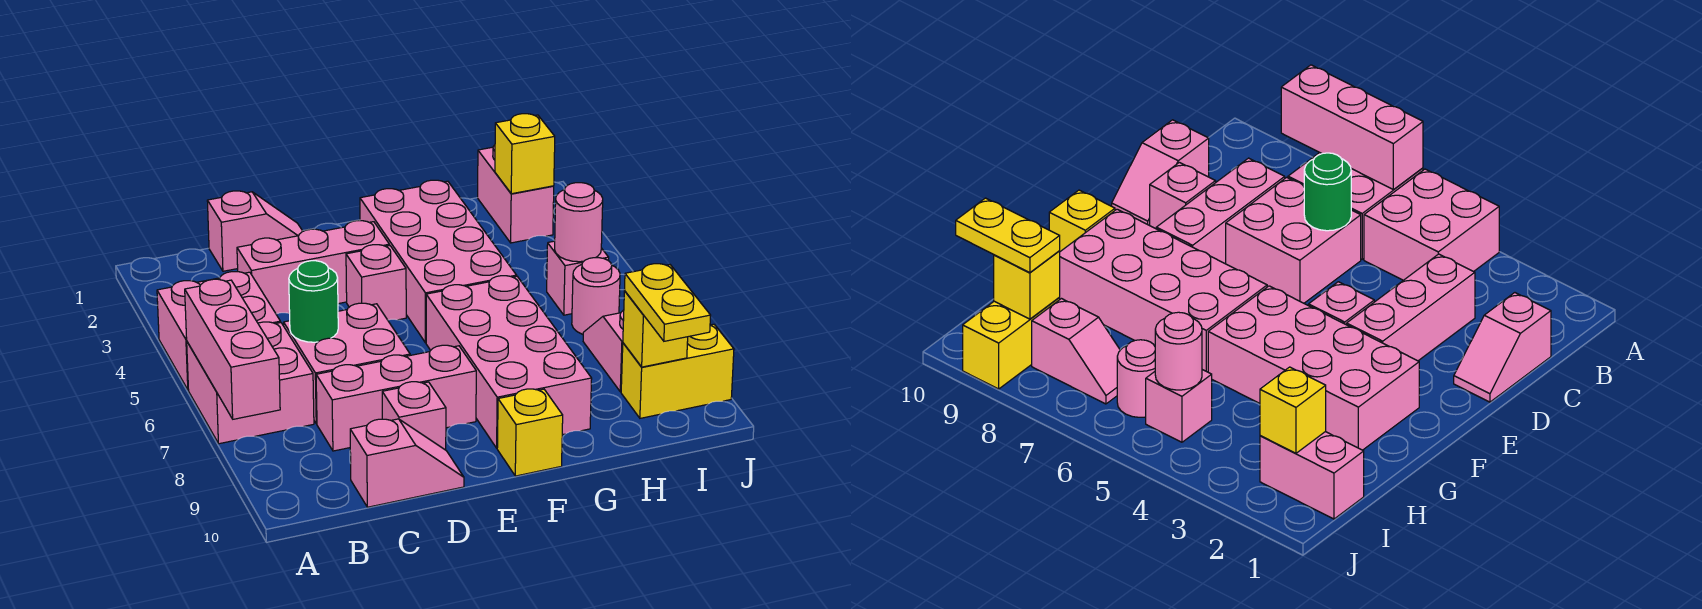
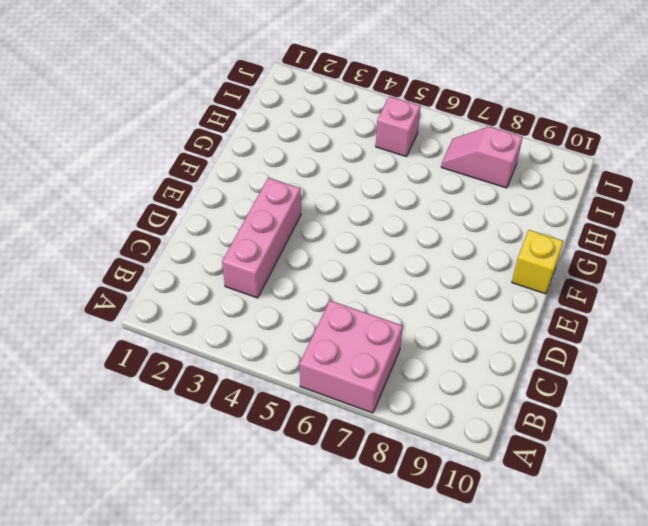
none -> pink brick A4:B5 level 1
none -> pink slope C1:D1 level 1 top C
none -> pink brick C6:D7 level 1

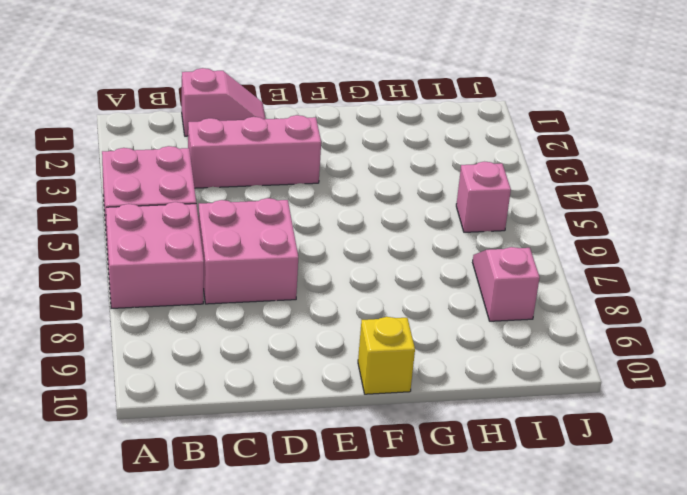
none -> pink brick C8:E8 level 1
none -> pink slope C10:D10 level 1 top C
none -> pink brick D9 level 1

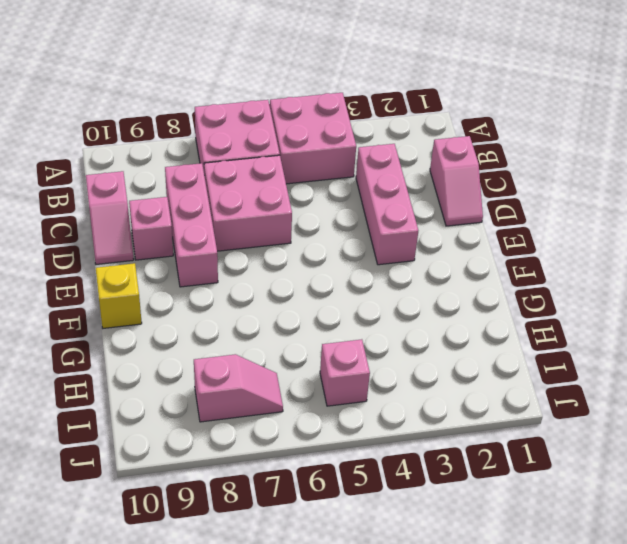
none -> pink brick E4 level 1
none -> pink brick F2:G5 level 1
none -> pink brick F6:G9 level 1

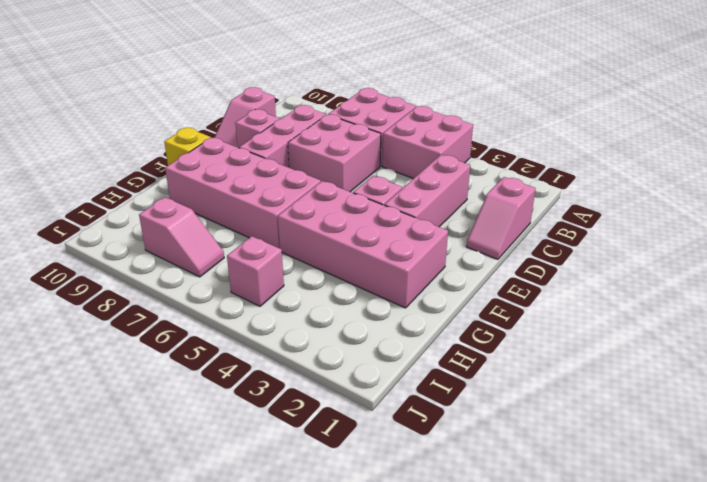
none -> pink brick I1:I2 level 1
none -> pink round brick I6 level 1
none -> yellow brick I9:J9 level 1

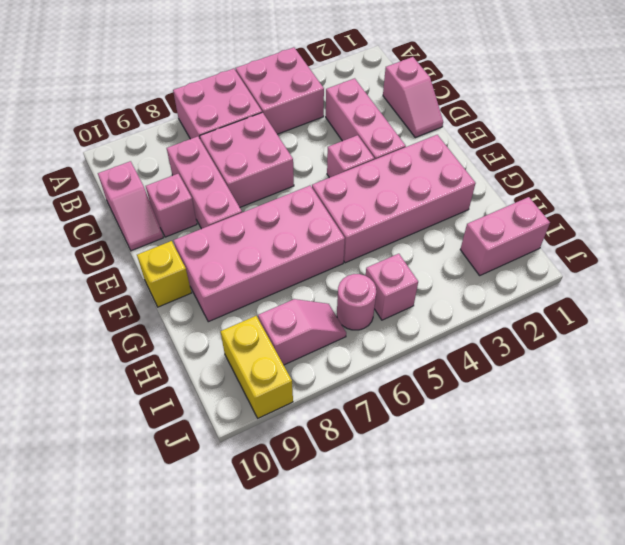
none -> pink brick A6:A8 level 2
none -> green round brick C6 level 2
none -> yellow brick I2 level 2

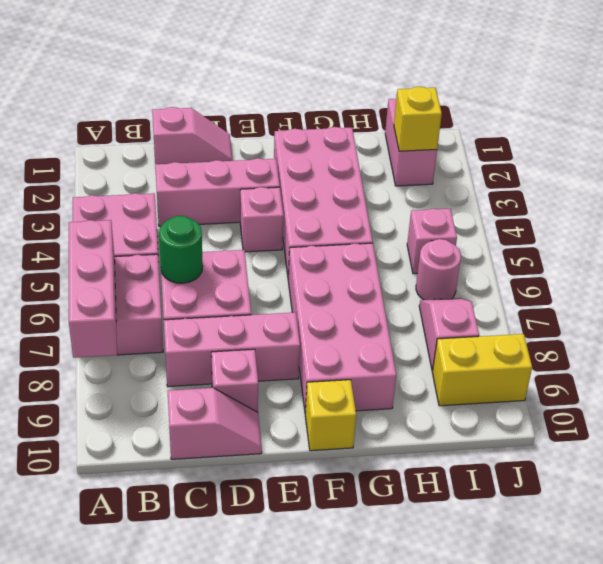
none -> pink round brick I5 level 2
none -> yellow brick I9 level 2
none -> yellow plate I9:I10 level 3

